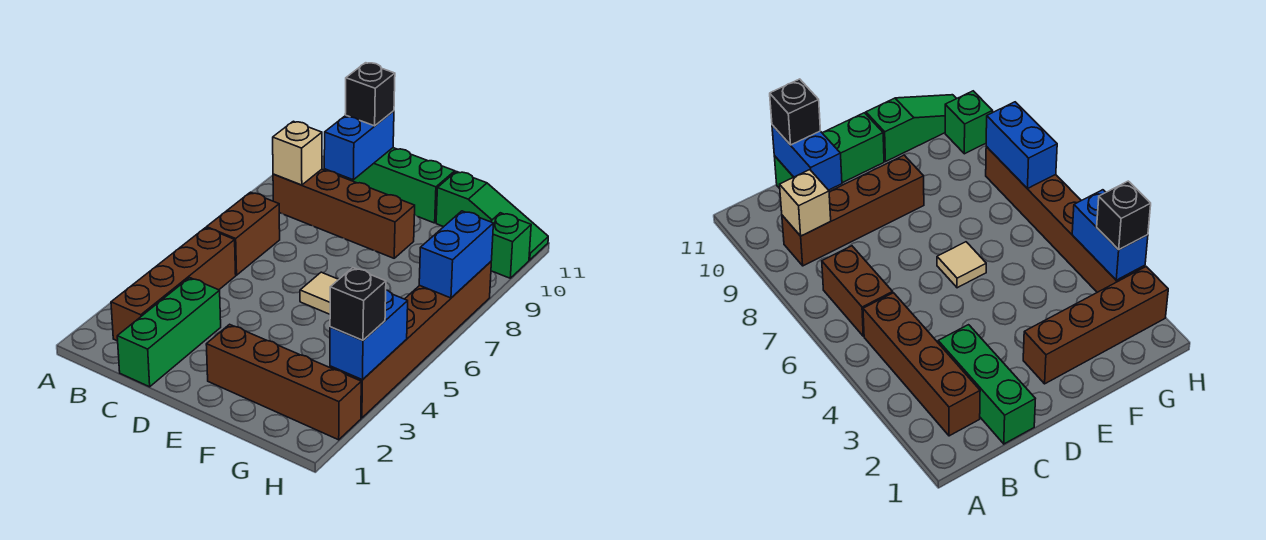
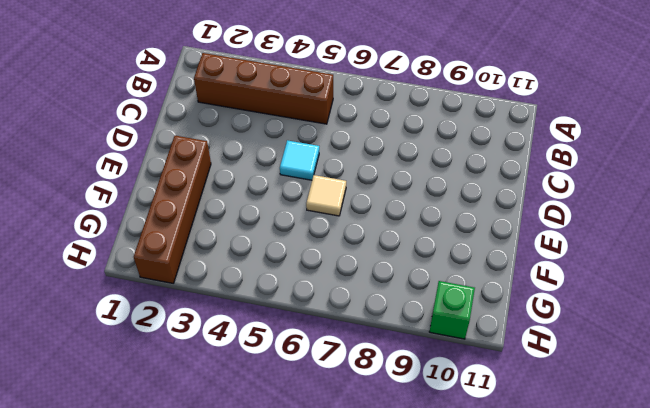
cyan tile D5 level 1 -> none
none -> brown brick B6:B7 level 1
none -> brown brick B9:E9 level 1
none -> green brick C1:C3 level 1

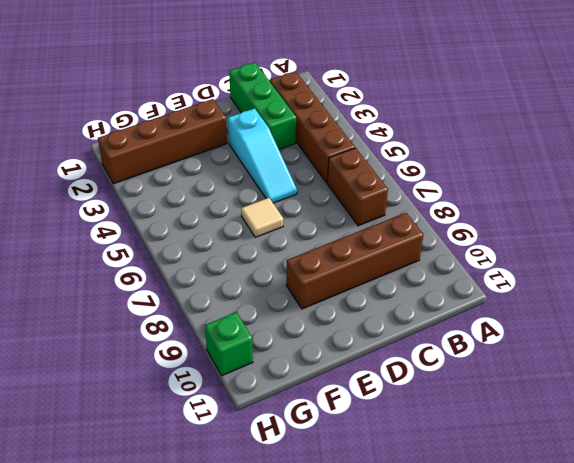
cyan slope D3:D5 level 1 top 3 -> none
none -> green brick C11:E11 level 1
none -> green slope F11:H11 level 1 top F
none -> brown brick H3:H8 level 1

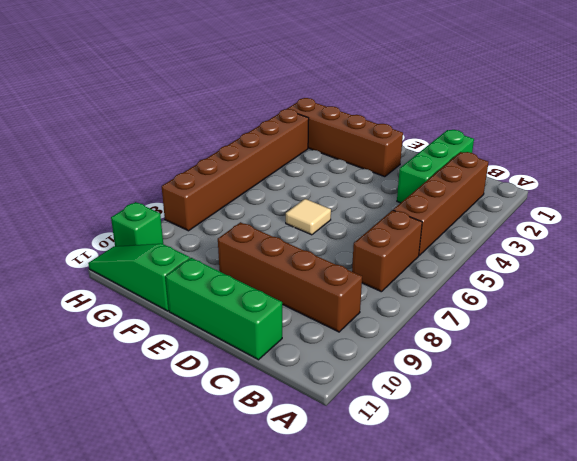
none -> tan brick B9 level 2
none -> blue brick C10:C11 level 2
none -> blue brick H3:H4 level 2

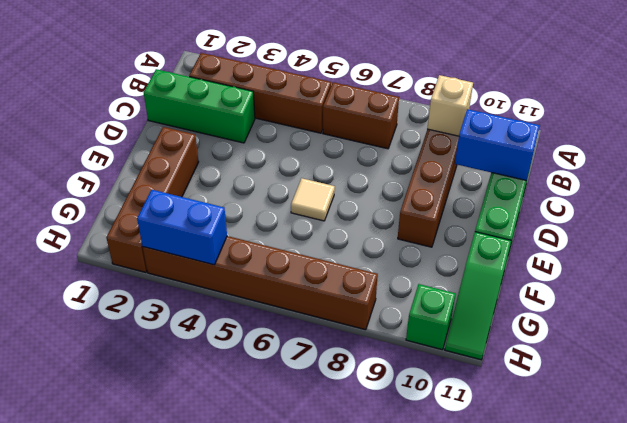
none -> blue brick H7:H8 level 2
none -> black brick C11 level 3
none -> black brick H3 level 3

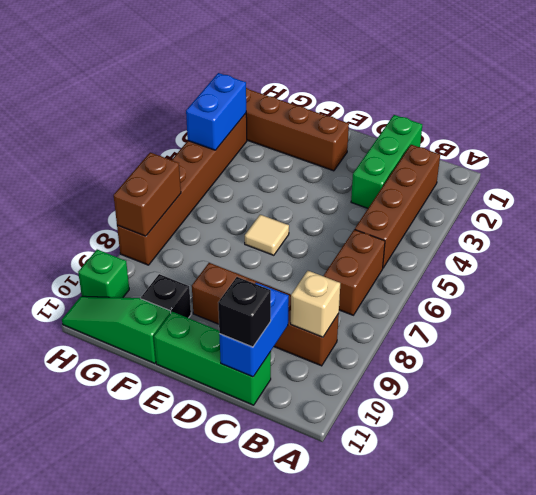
black brick F10 level 1 -> black brick H3 level 3
brown brick H7:H8 level 2 -> blue brick H7:H8 level 2

